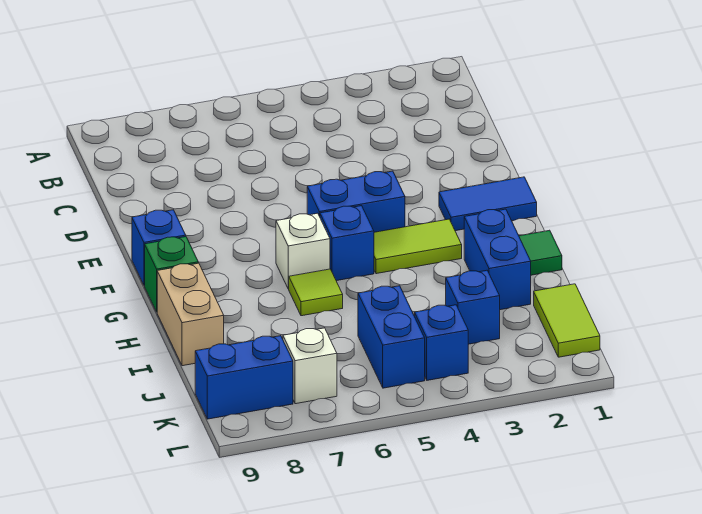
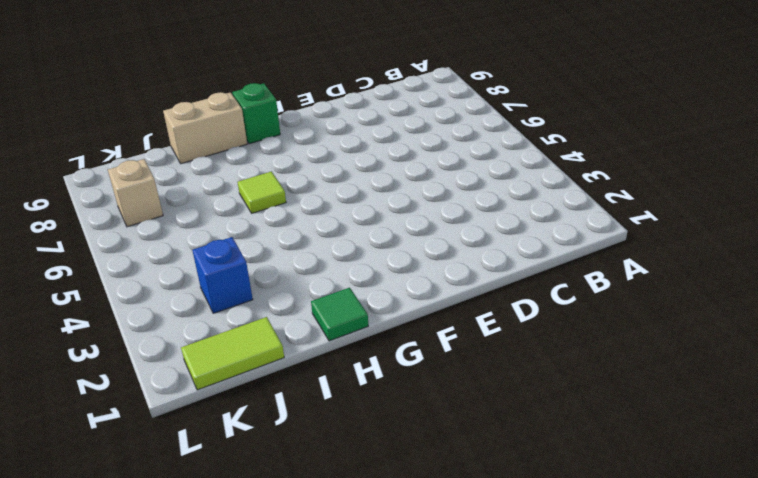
tan brick K7 level 1 -> white brick K7 level 1
none -> blue tile F1:F2 level 1
none -> blue brick F4:F5 level 1
none -> blue brick F9 level 1

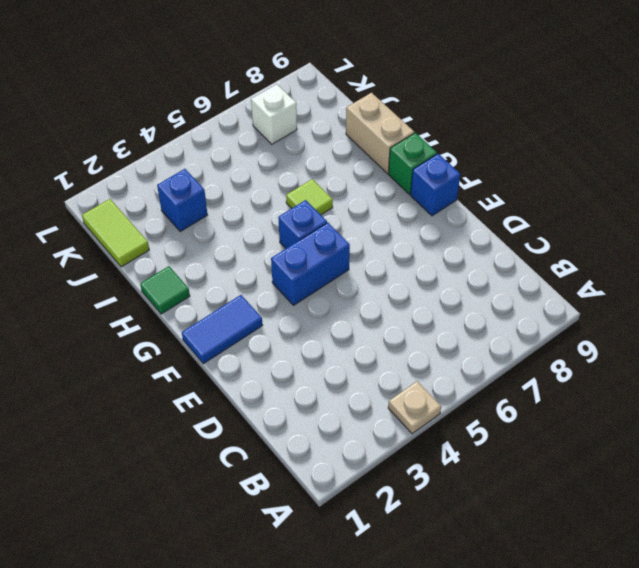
tan plate A4 level 1 -> none
none -> lime tile G3:G4 level 1
none -> white brick G6 level 1
none -> blue brick H2:I2 level 1

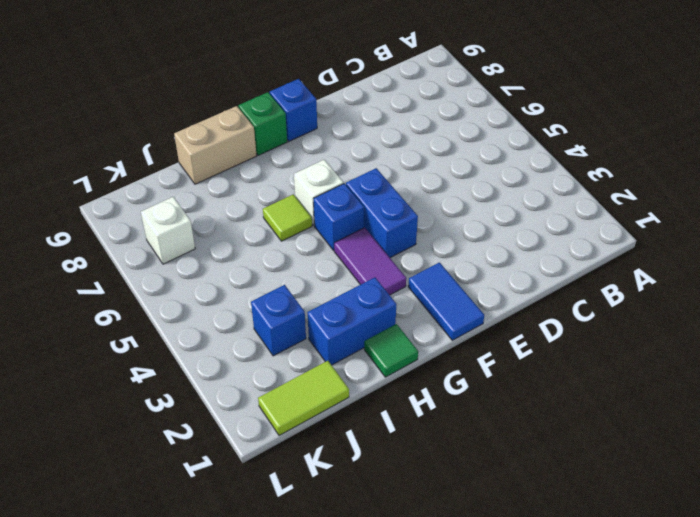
purple tile G3:G4 level 1 -> lime tile G3:G4 level 1
none -> blue brick J5:K5 level 1
none -> blue brick K4 level 1
none -> blue brick K8:K9 level 1

